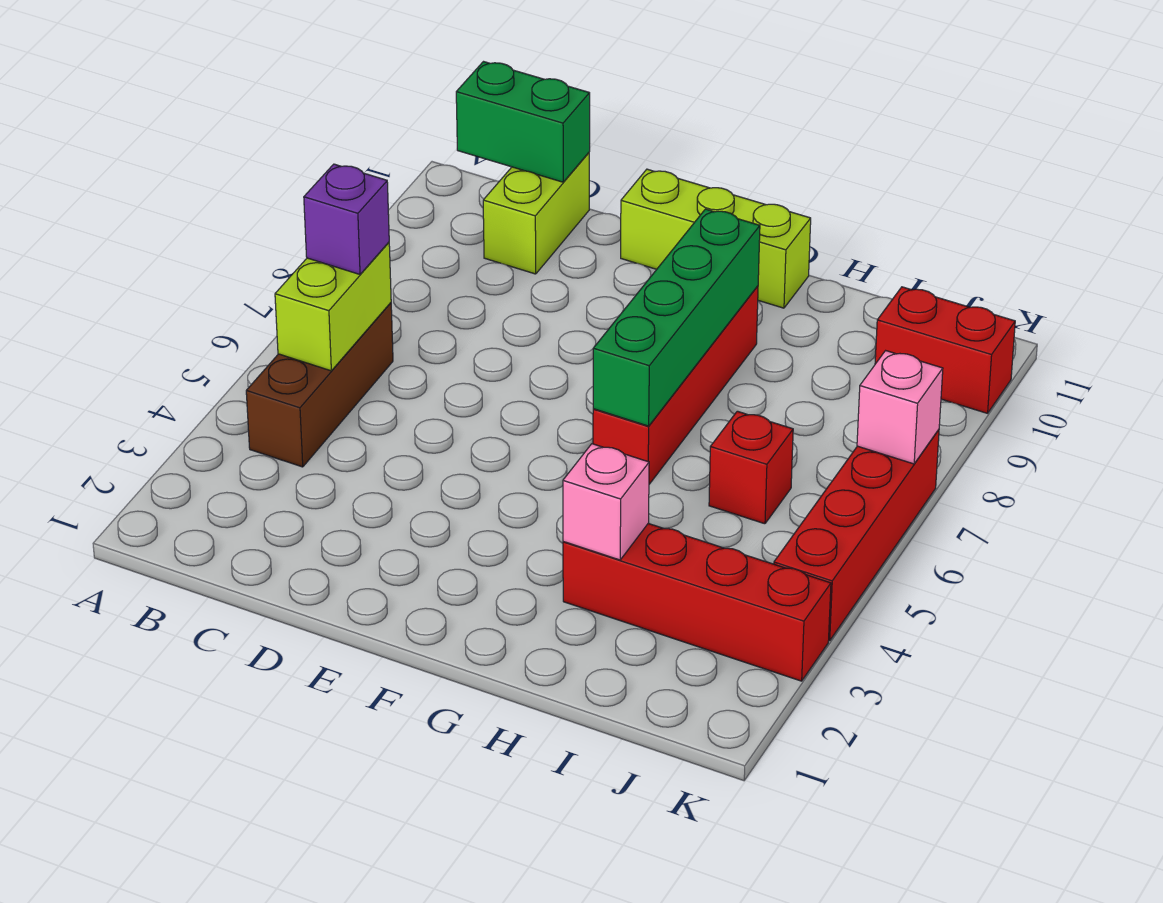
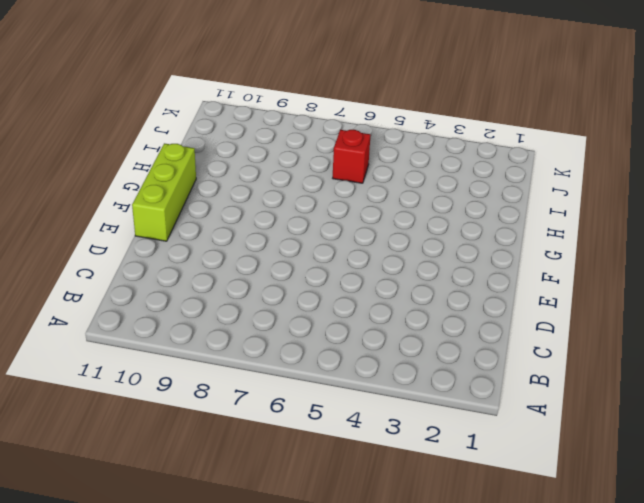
none -> brown brick B4:B6 level 1
none -> lime brick C10:C11 level 1
none -> red brick G6:G9 level 1

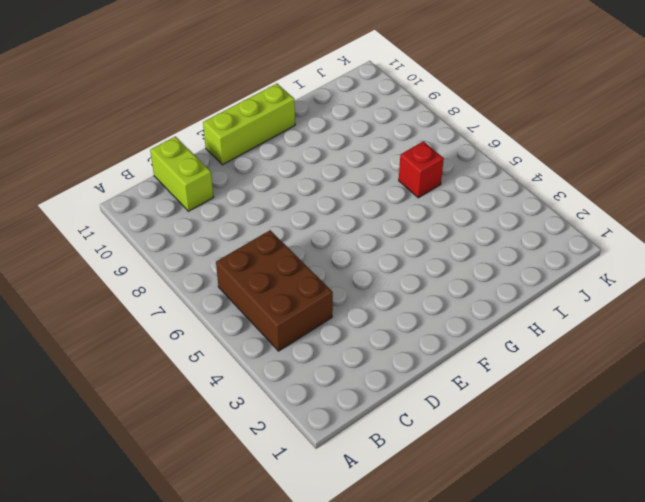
brown brick B4:C6 level 1 -> brown brick B4:B6 level 1
none -> red brick G6:G9 level 1
none -> red brick H3:K3 level 1
none -> red brick J10:K10 level 1

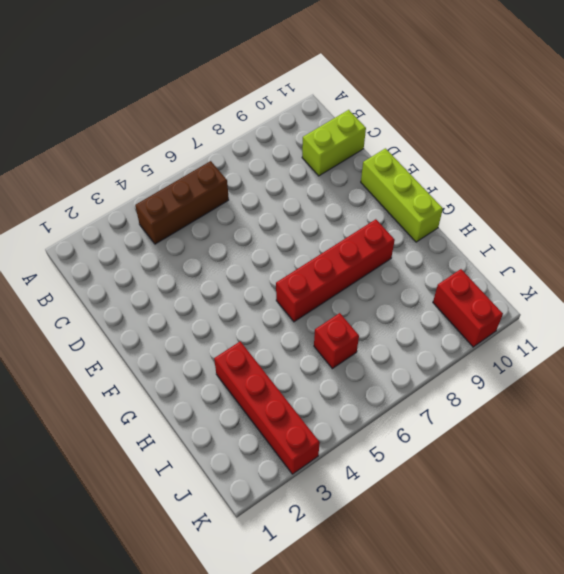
none -> red brick K4:K7 level 1
none -> lime brick B5:B6 level 2
none -> green brick B11:C11 level 2

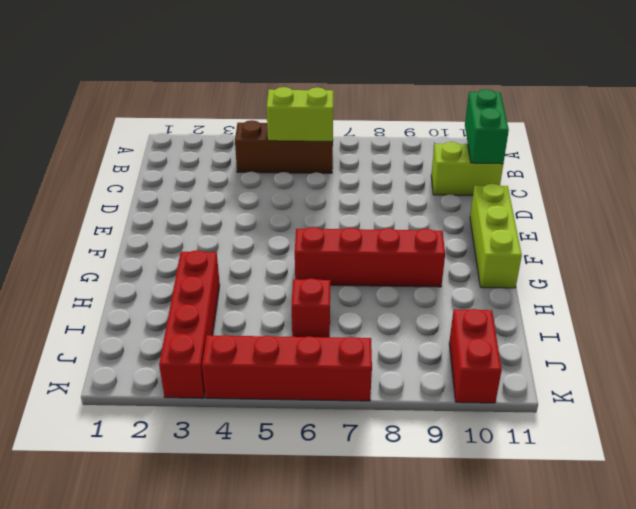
none -> green brick G6:G9 level 2
none -> pink brick H3 level 2
none -> pink brick K7 level 2

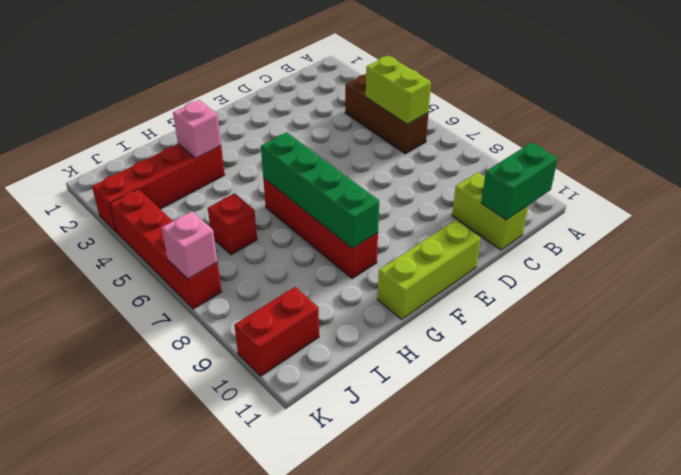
none -> purple brick B6 level 3

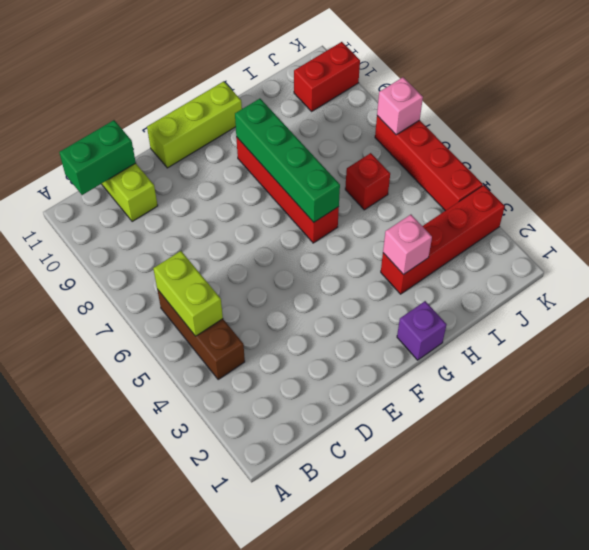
purple brick G1 level 1 -> purple brick B6 level 3

